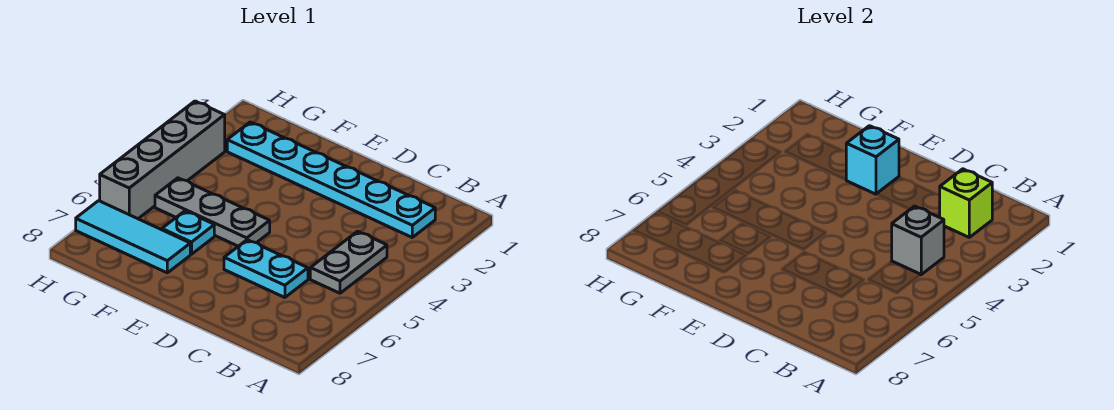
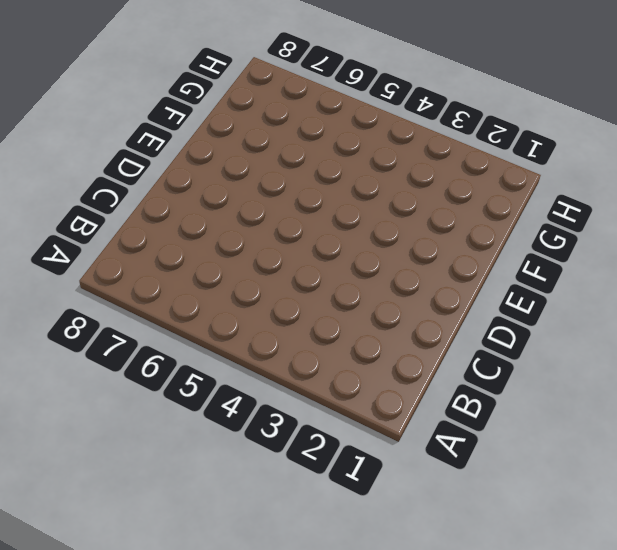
none -> cyan plate B2:G2 level 1
none -> grey plate B4:B5 level 1

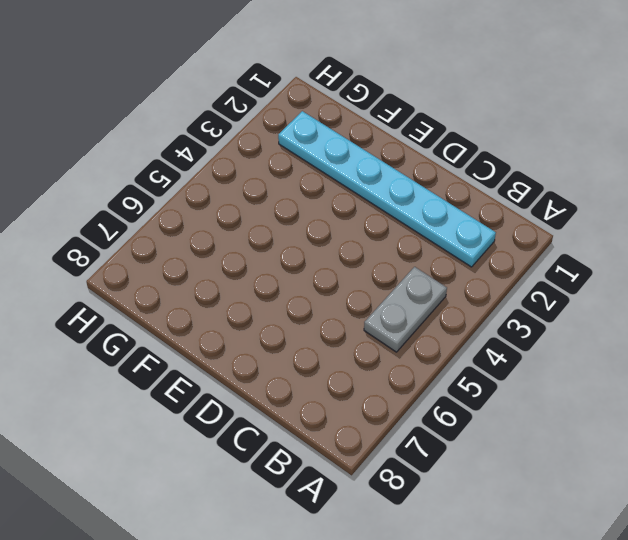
none -> cyan plate C6:D6 level 1
none -> grey plate E5:G5 level 1

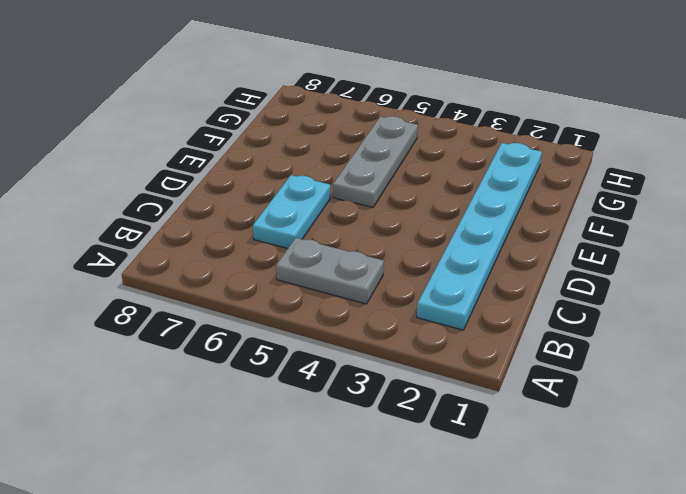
none -> cyan plate F6 level 1
none -> cyan tile F7:H7 level 1

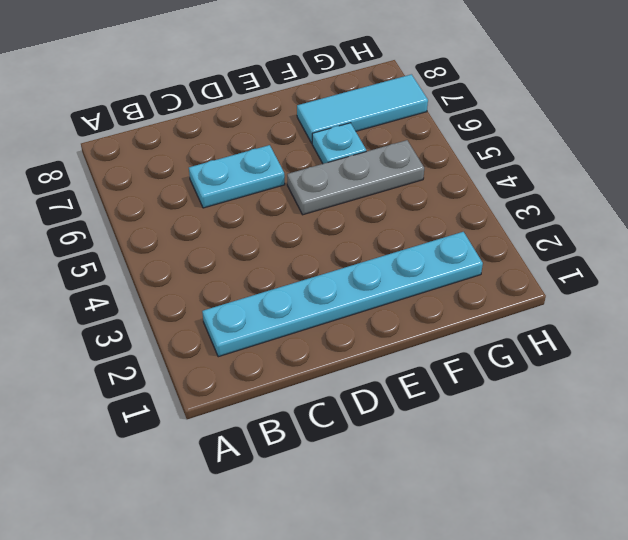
none -> grey plate B4:B5 level 1
none -> grey brick H3:H6 level 1

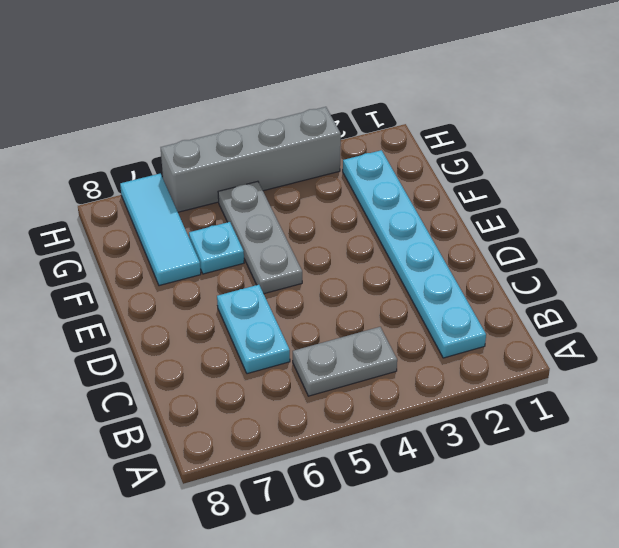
none -> lime brick B2 level 2
none -> grey brick B4 level 2

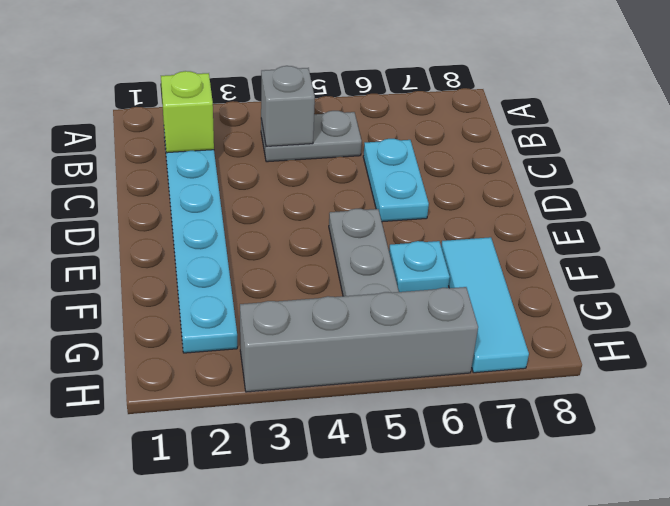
none -> cyan brick E2 level 2

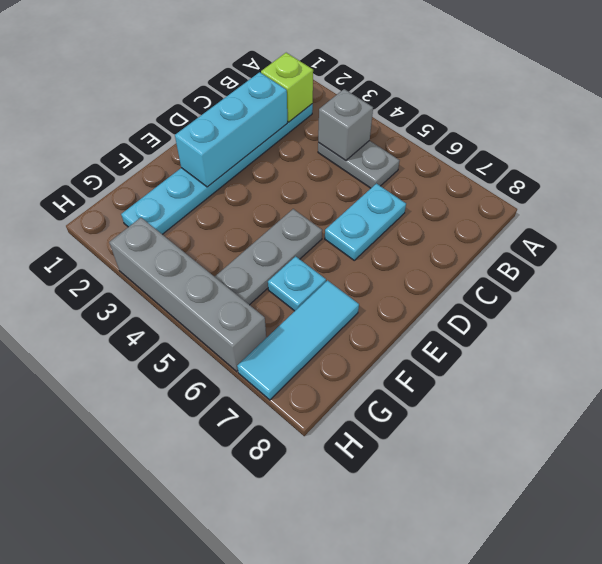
cyan brick C2:E2 level 2 -> cyan brick E2 level 2

